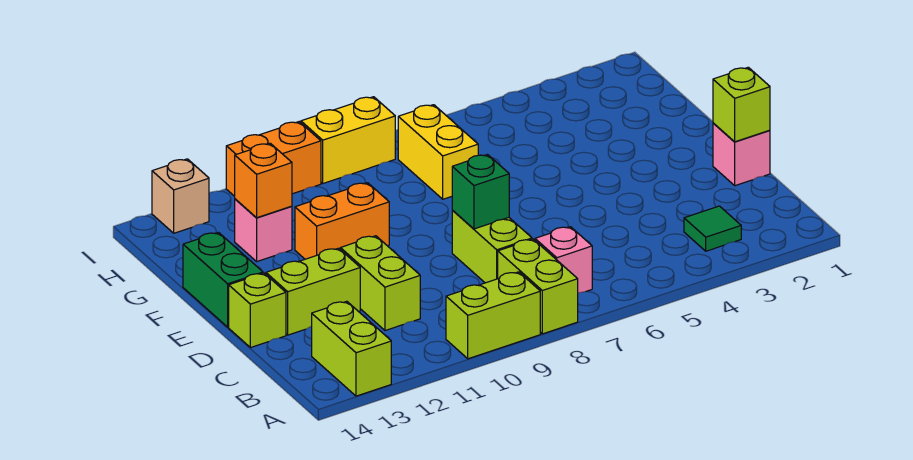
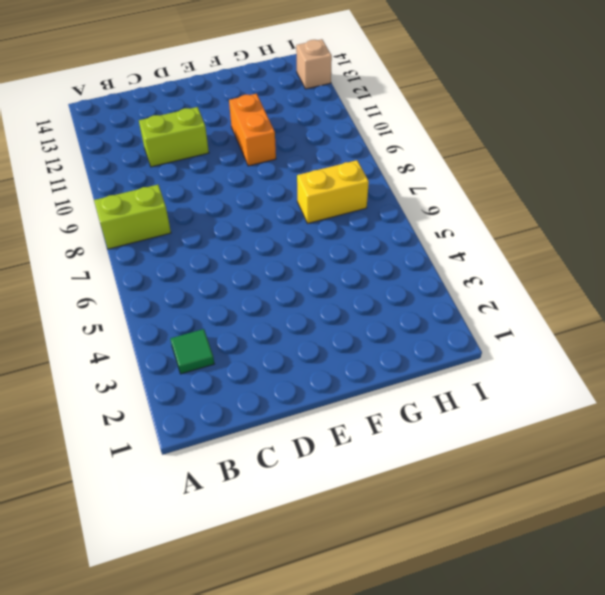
none -> lime brick A9:A10 level 1
none -> lime brick A13:B13 level 1
none -> pink brick B7 level 1

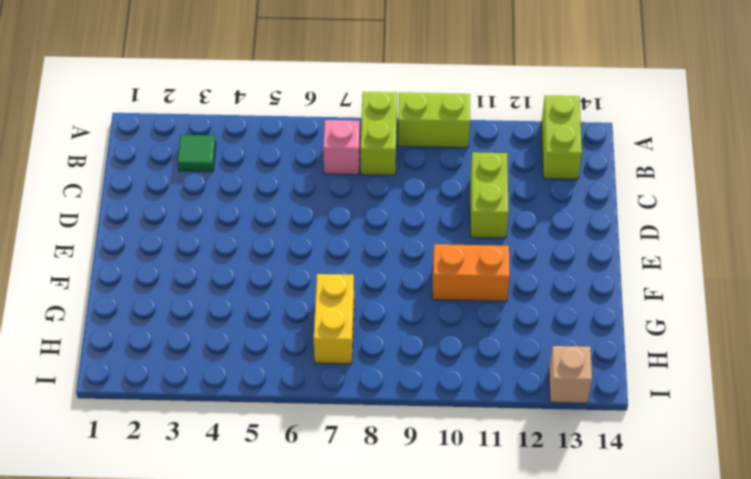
none -> lime brick C8:D8 level 1
none -> pink brick D1 level 1
none -> lime brick D12:D13 level 1

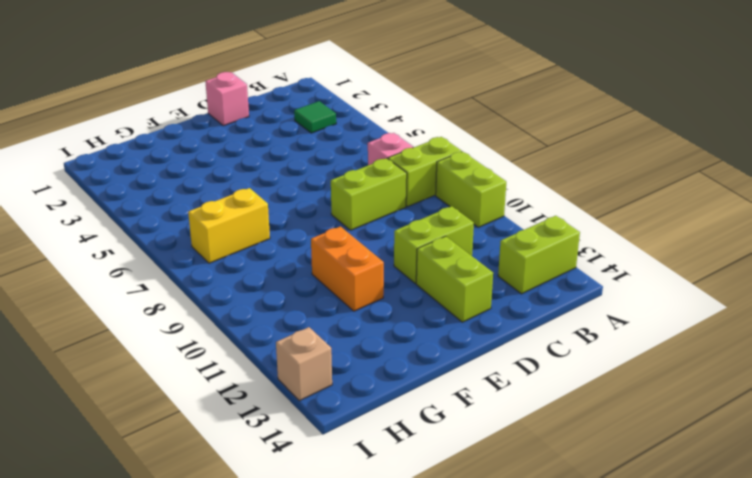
none -> lime brick D14 level 1
none -> green brick E14:F14 level 1
none -> pink brick G12 level 1

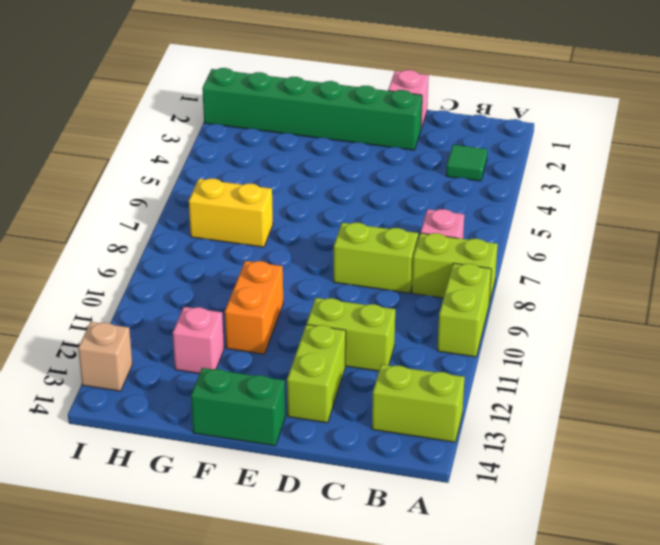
green brick D2:I2 level 1 -> none
none -> lime brick D14 level 1
none -> yellow brick I8:I9 level 1
none -> orange brick I10:I11 level 1

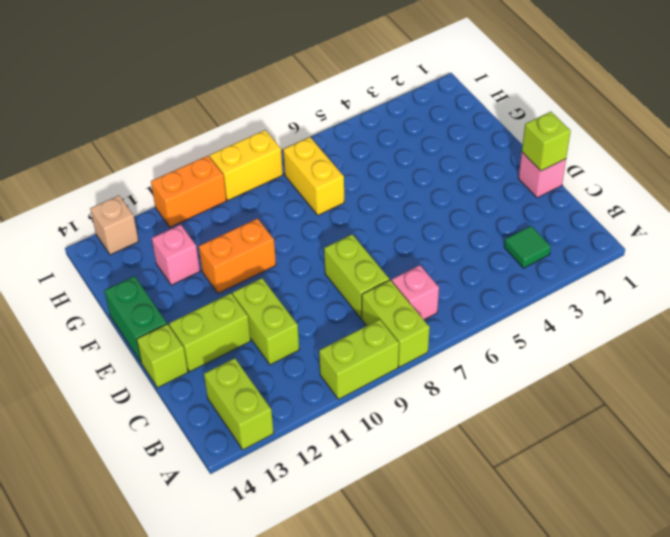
none -> green brick D8 level 2
none -> orange brick G12 level 2

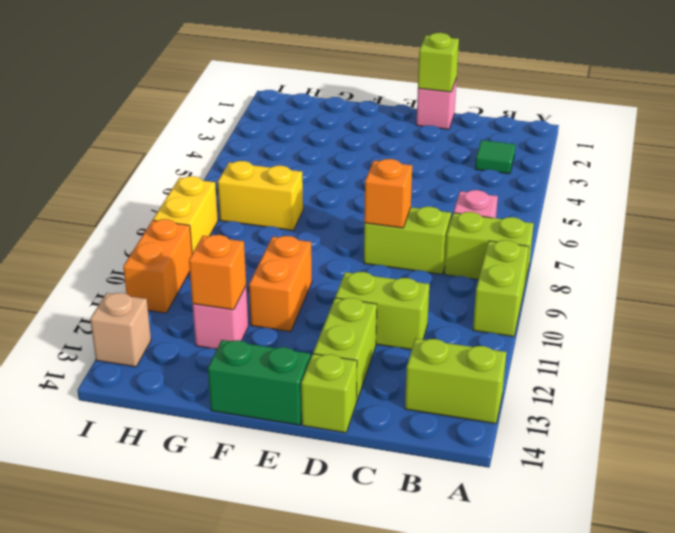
orange brick D8 level 2 -> green brick D8 level 2

